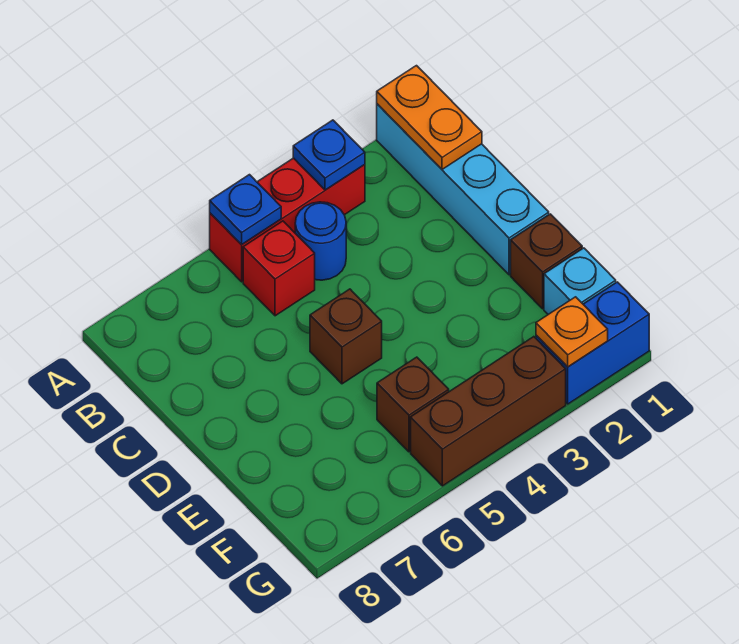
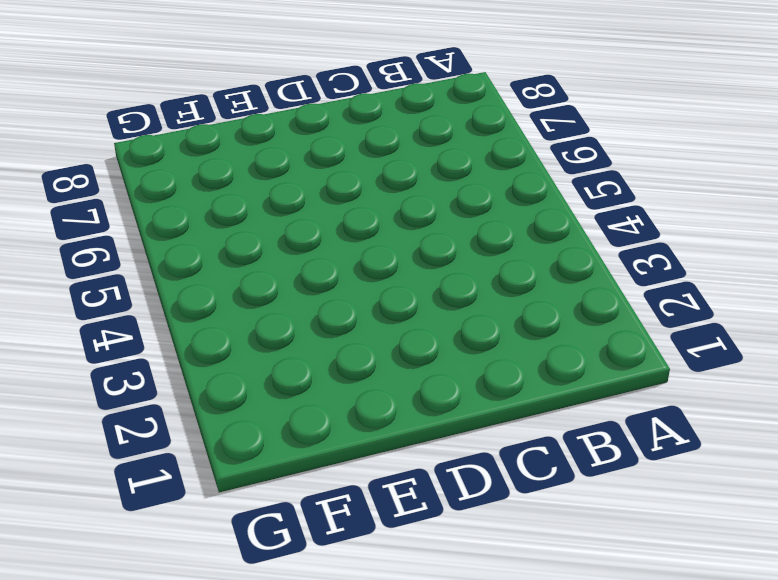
none -> cyan brick A1:D1 level 1
none -> red brick A3:A5 level 1
none -> blue round brick B4 level 1

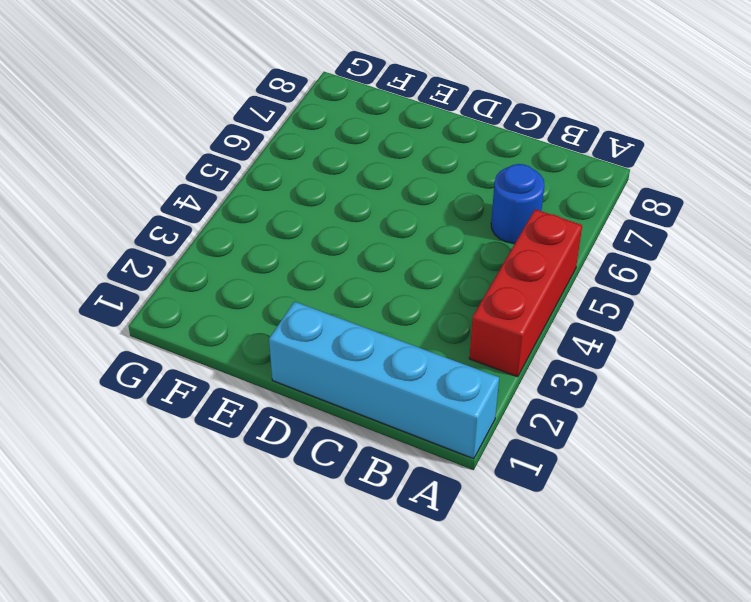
blue round brick B6 level 1 -> blue round brick B4 level 1
none -> red brick B5 level 1
none -> brown brick D5 level 1
none -> brown brick E1 level 1

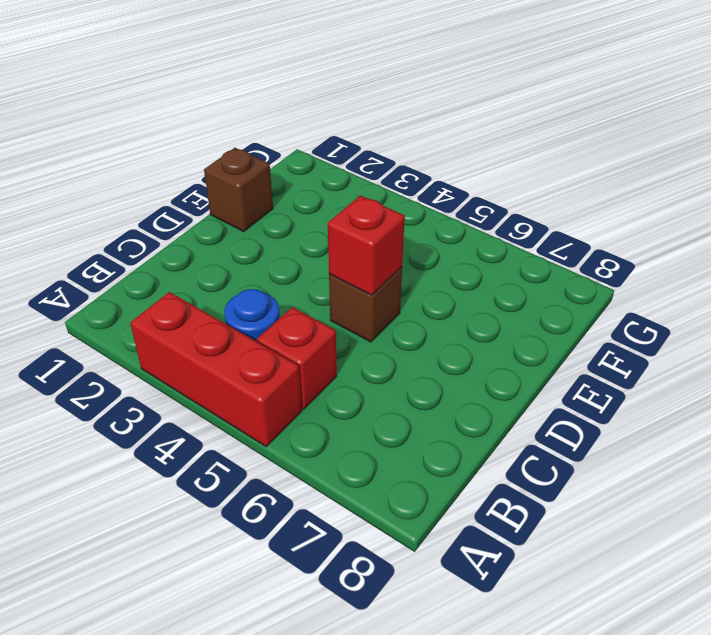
red brick D5 level 2 -> none
none -> cyan brick A1:D1 level 1
none -> cyan brick F1 level 1
none -> brown brick F5 level 1

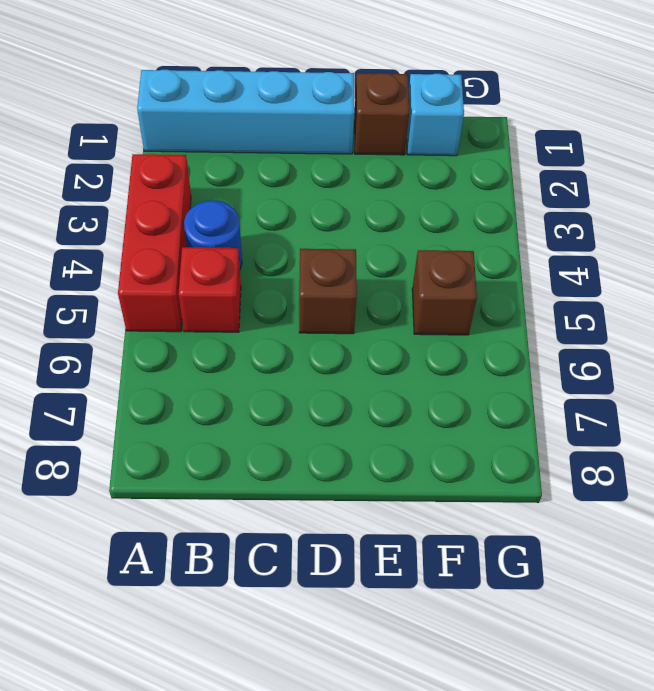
none -> blue brick G1:G2 level 1
none -> brown brick G3:G5 level 1
none -> orange plate A1:B1 level 2

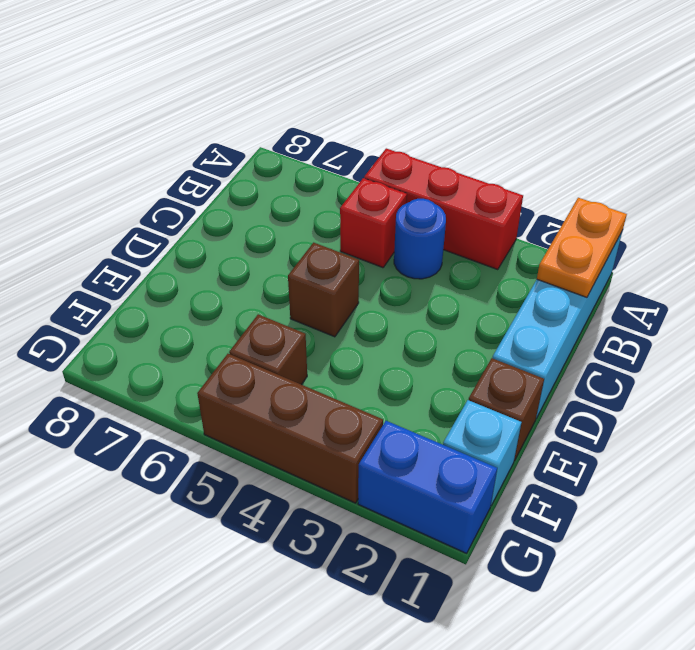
none -> blue plate A3 level 2
none -> blue plate A5 level 2
none -> orange plate G2 level 2

